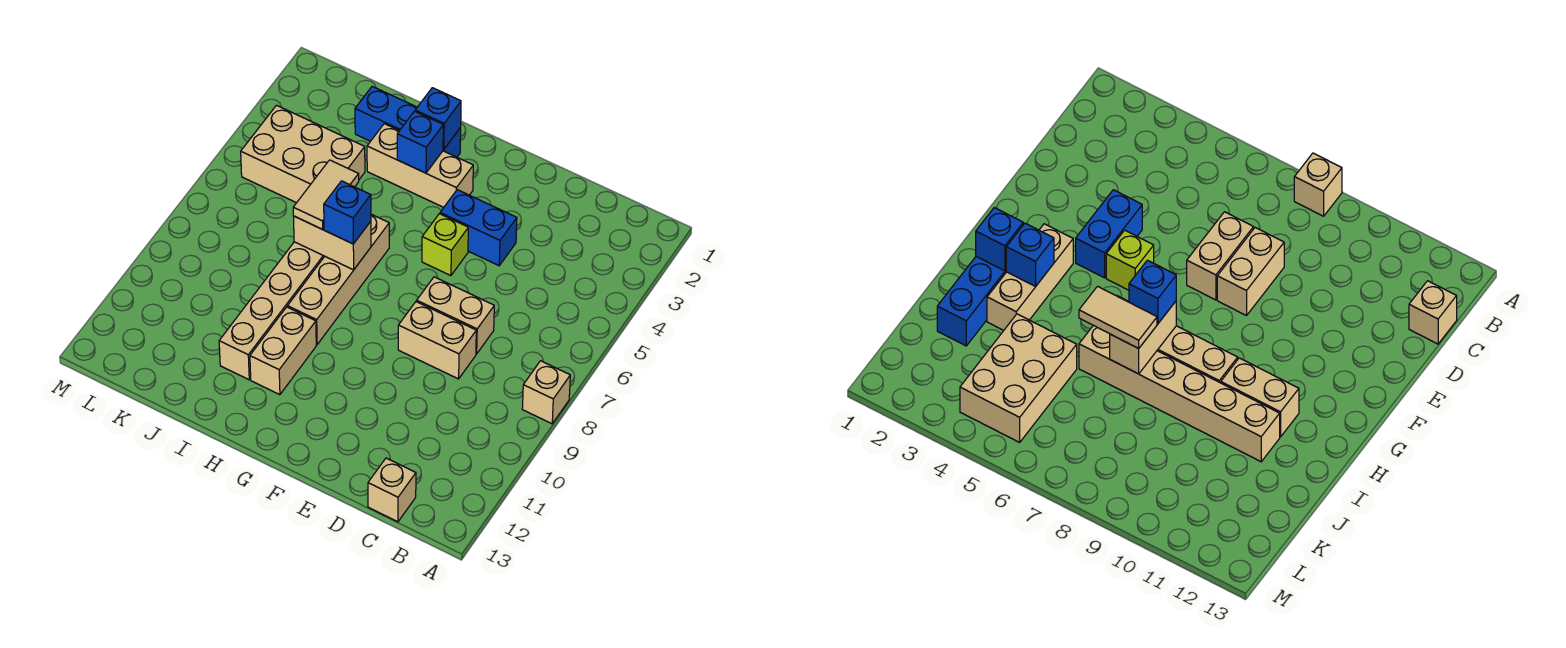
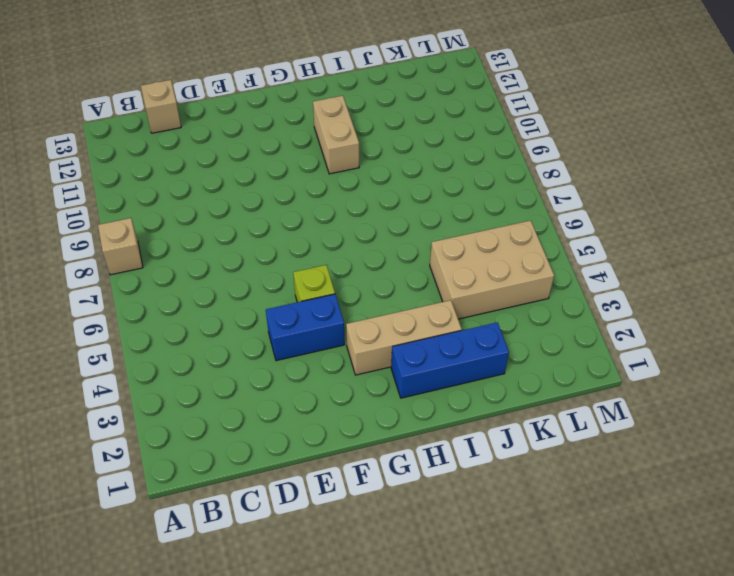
none -> tan brick D7:E7 level 1
none -> tan brick D8:E8 level 1
none -> tan brick H6:H9 level 1

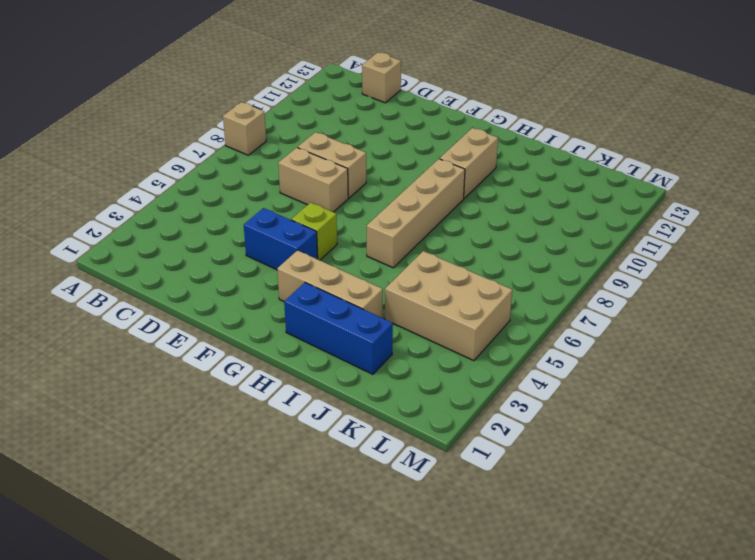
none -> tan brick I6:I11 level 1
none -> blue brick H2 level 2
none -> blue brick H3 level 2

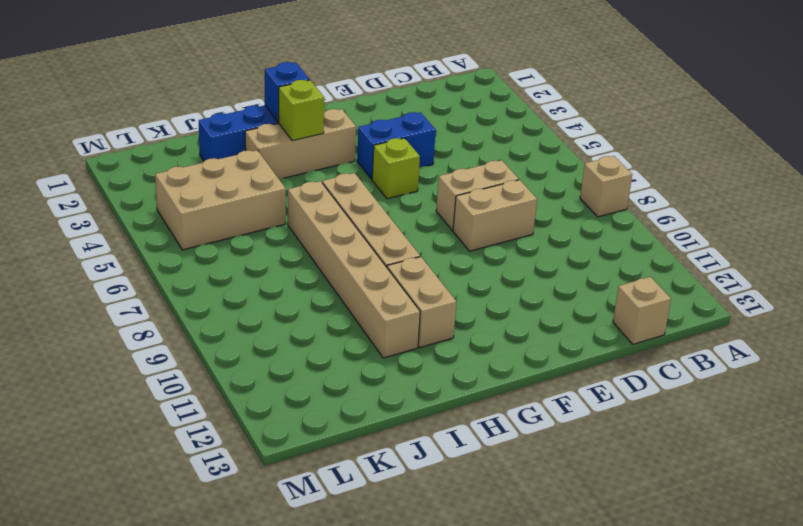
lime brick H3 level 2 -> blue brick H3 level 2
none -> tan brick H7:I7 level 2
none -> blue brick H7 level 3
none -> tan tile I6:I7 level 3

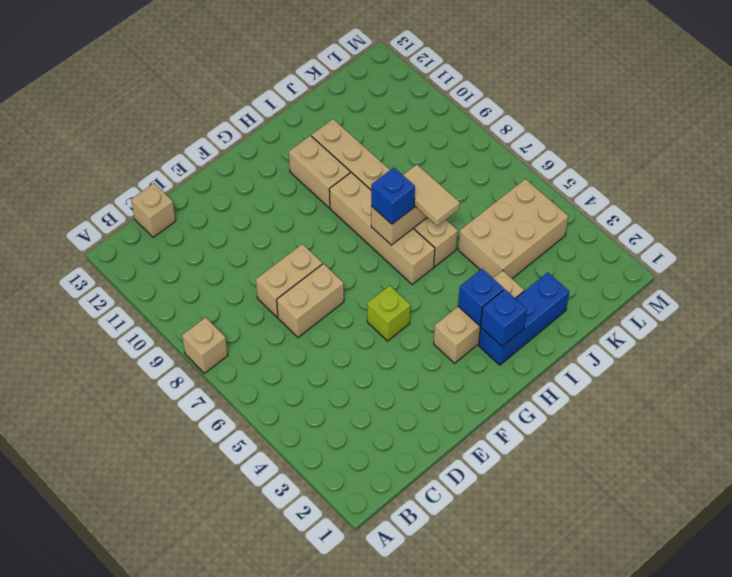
none -> blue brick E4:F4 level 1

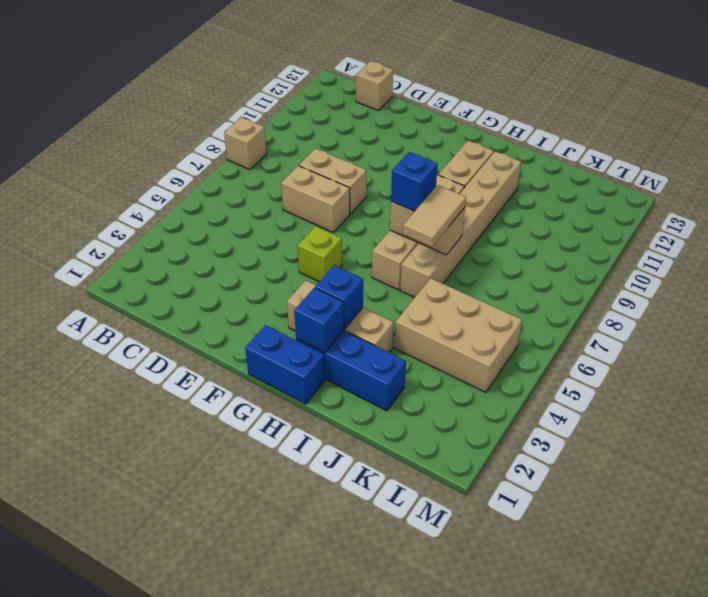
blue brick G1:H1 level 1 -> blue brick E4:F4 level 1

